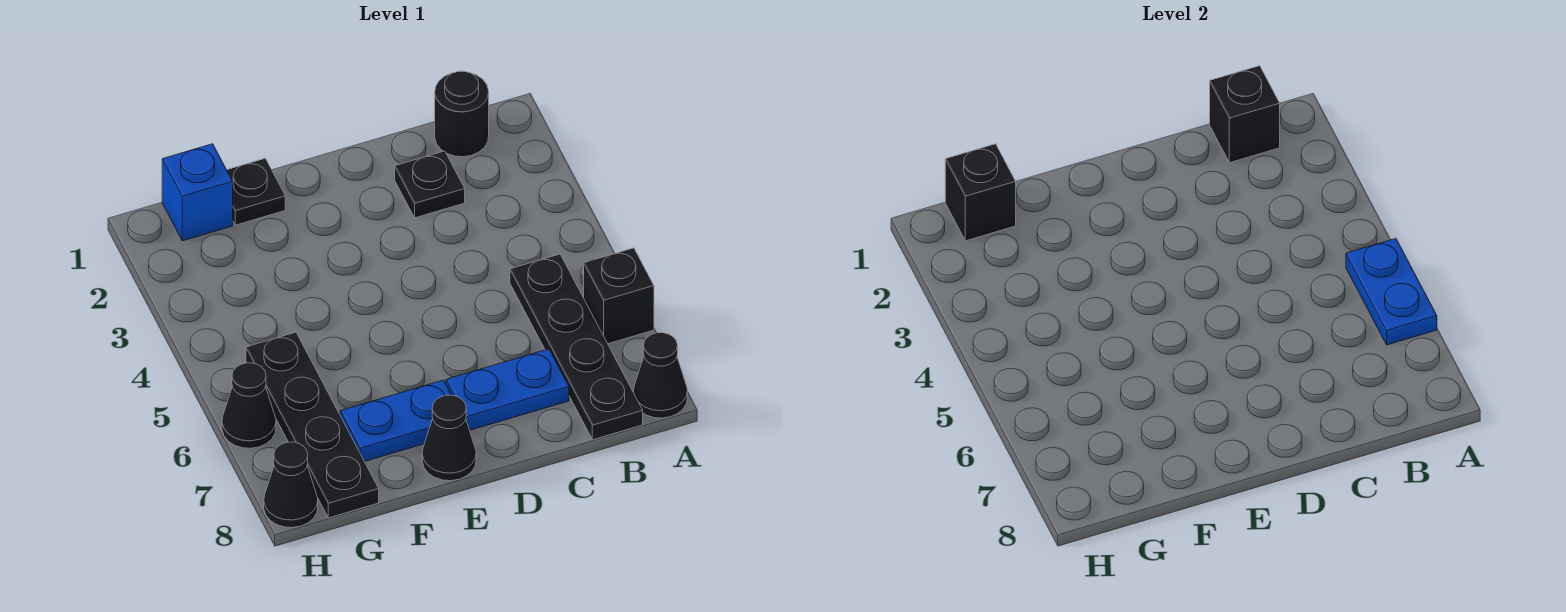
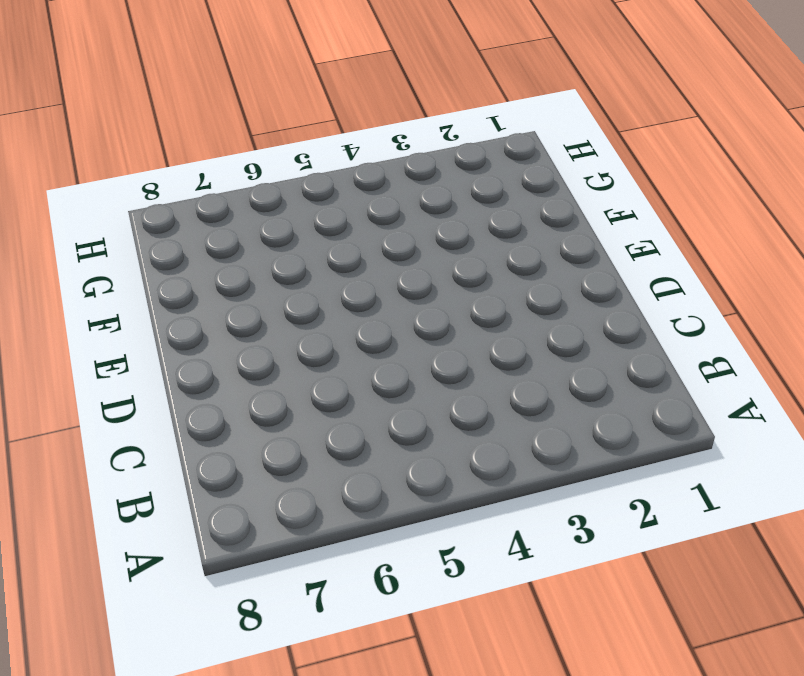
none -> black brick A6 level 1
none -> black cone A8 level 1
none -> black round brick B1 level 1

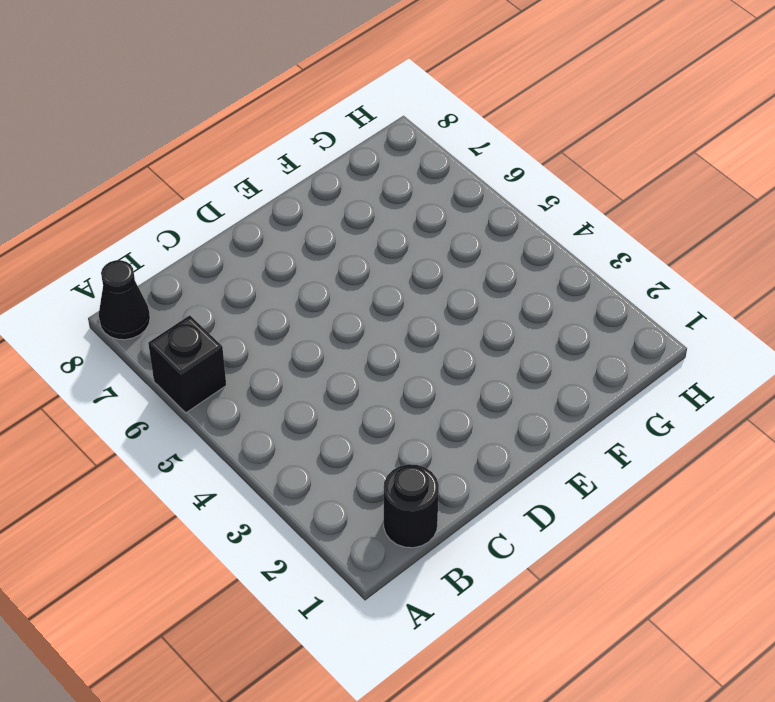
none -> black plate B5:B8 level 1
none -> black plate C2 level 1
none -> blue plate C7:D7 level 1

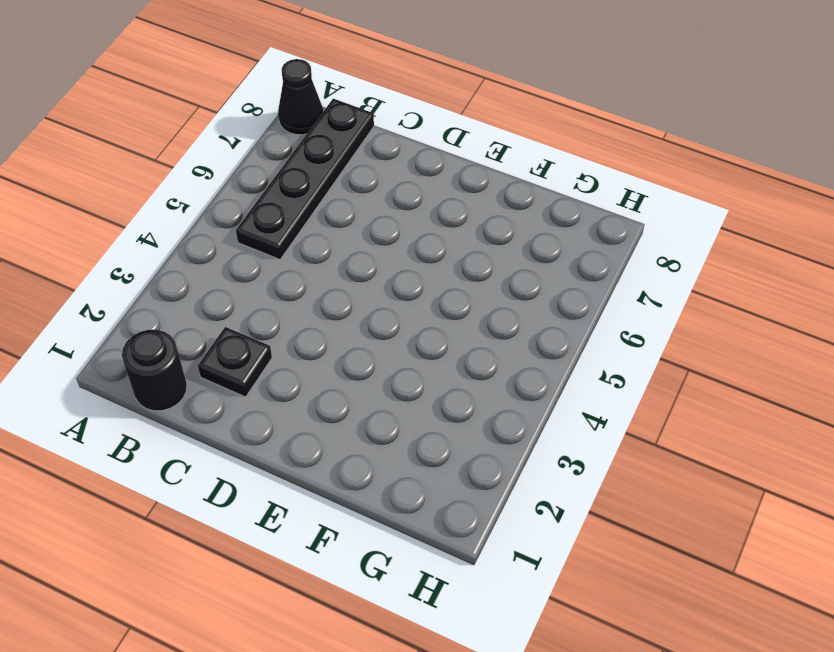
none -> black brick A6 level 1
none -> blue plate C7:D7 level 1
none -> blue plate E7:F7 level 1

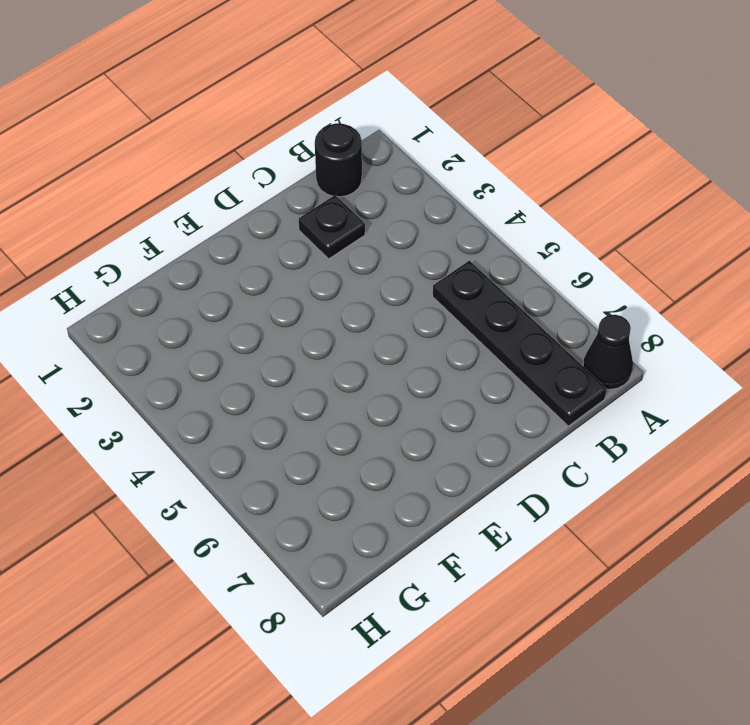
none -> black brick A6 level 1
none -> blue plate C7:D7 level 1
none -> blue plate E7:F7 level 1

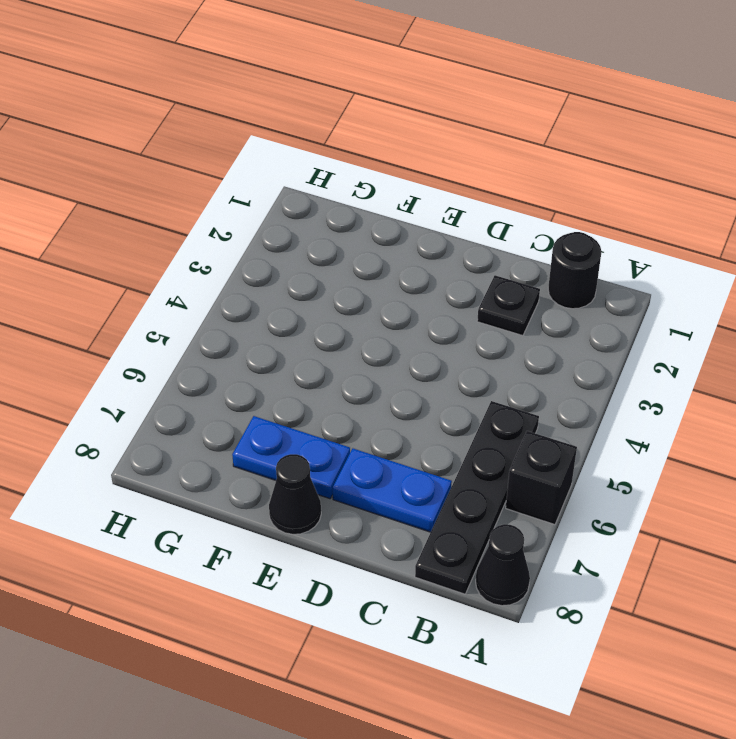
none -> black plate F1 level 1
none -> blue brick G1 level 1
none -> black plate G5:G8 level 1

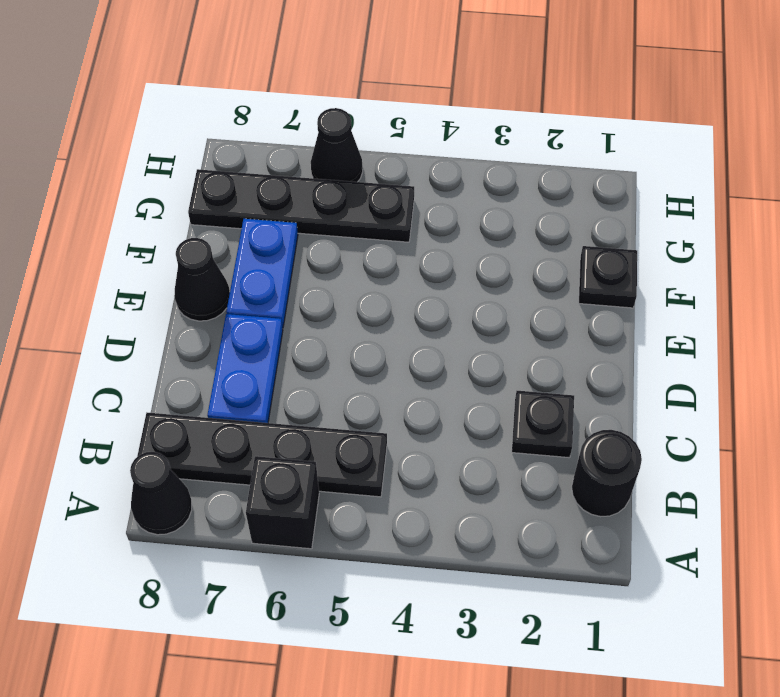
none -> blue brick G1 level 1
none -> black cone H8 level 1
none -> blue plate A5:A6 level 2

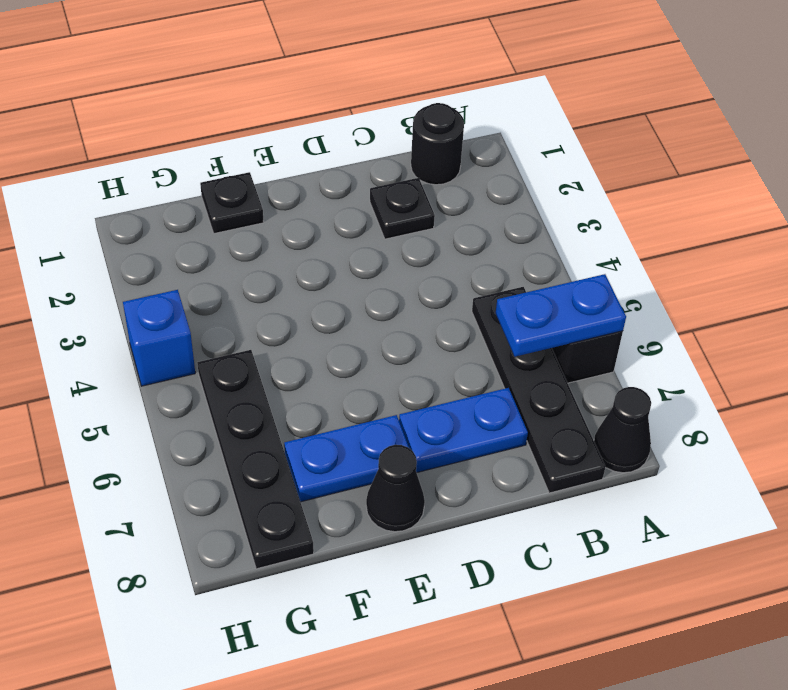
blue plate A6:B6 level 2 -> blue plate A5:A6 level 2
blue brick H4 level 1 -> blue brick G1 level 1
none -> black cone H6 level 1
none -> black cone H8 level 1
none -> black brick B1 level 2

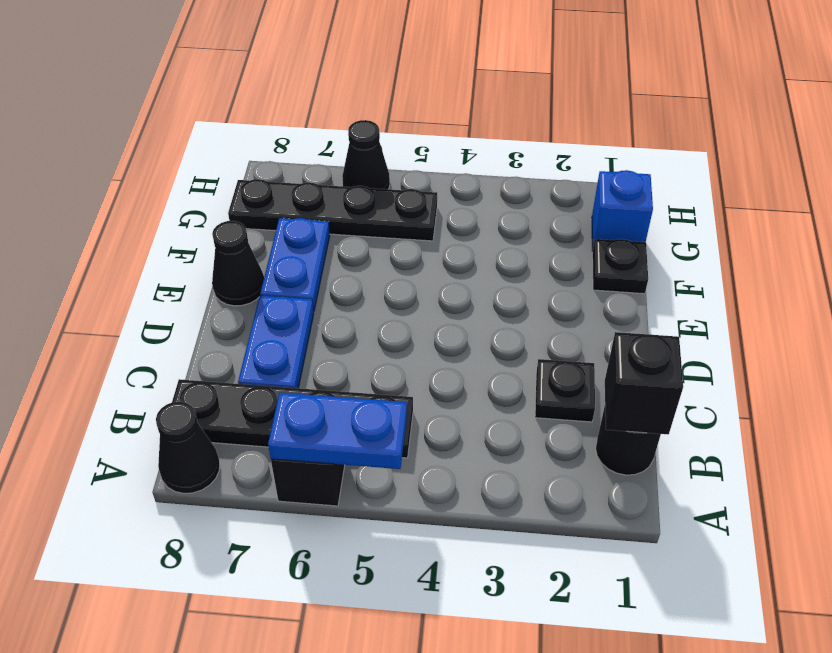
none -> black cone H8 level 1
none -> black brick G1 level 2

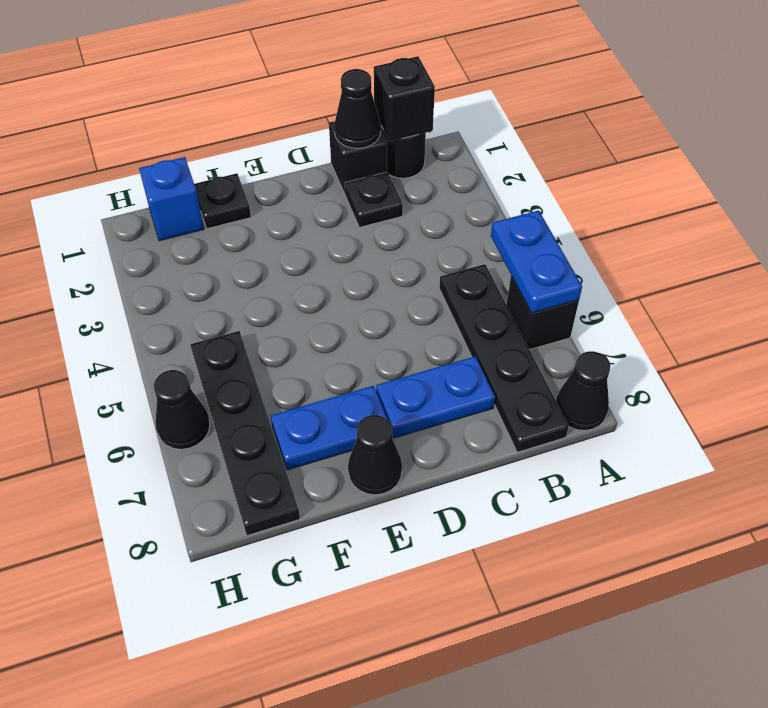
black brick C1 level 1 -> black brick G1 level 2
black cone C1 level 2 -> black cone H8 level 1

